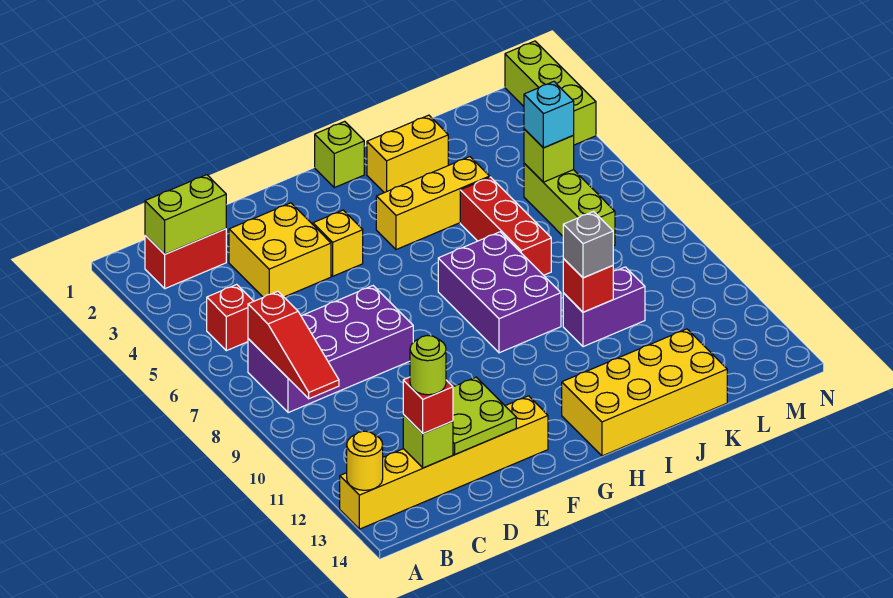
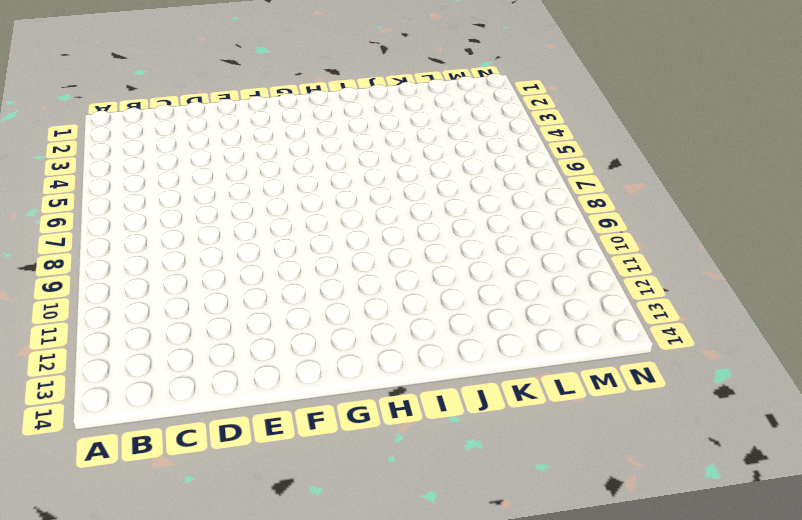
none -> yellow brick A13:F13 level 1
none -> red brick B2:C2 level 1
none -> red brick B5 level 1

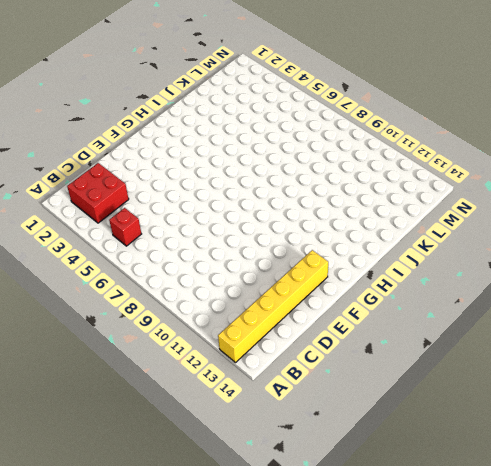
red brick B2:C3 level 1 -> red brick B2:C2 level 1
none -> purple brick B7:E8 level 1
none -> yellow brick D3:E4 level 1
none -> yellow brick F4 level 1

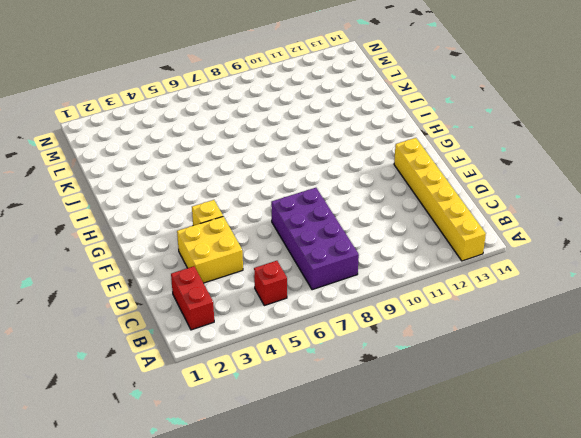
none -> lime brick H1 level 1
none -> yellow brick H4:J4 level 1
none -> purple brick H7:I9 level 1

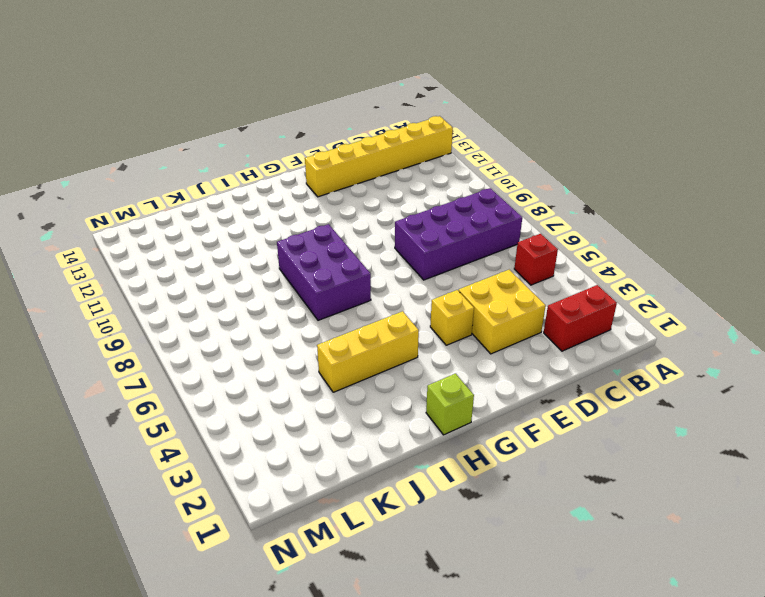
none -> yellow brick H13:K14 level 1
none -> yellow brick I2:J2 level 1
none -> red brick J5:J7 level 1

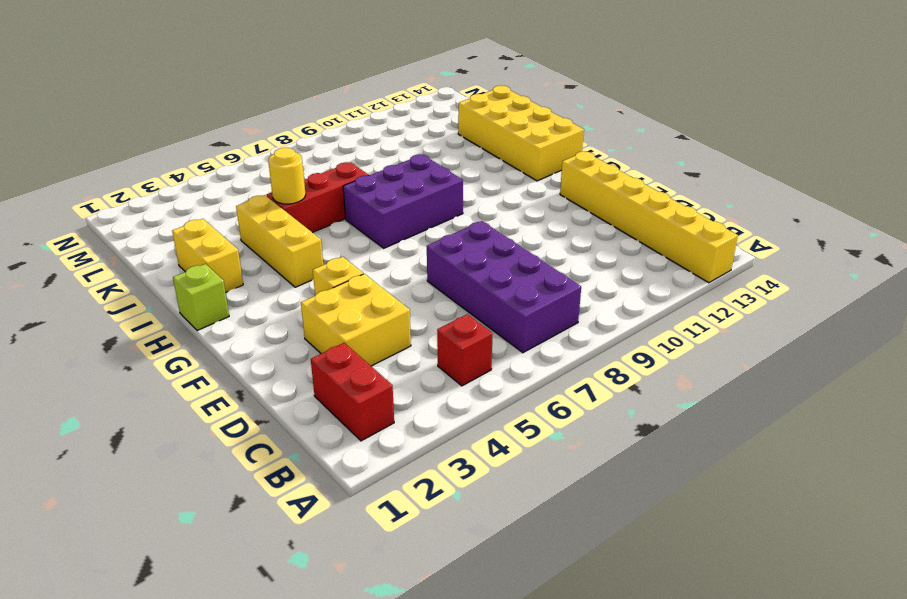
yellow round brick J5 level 2 -> yellow round brick A13 level 2
none -> purple brick J10:K10 level 1
none -> lime brick L5:L7 level 1
none -> lime brick N1:N3 level 1

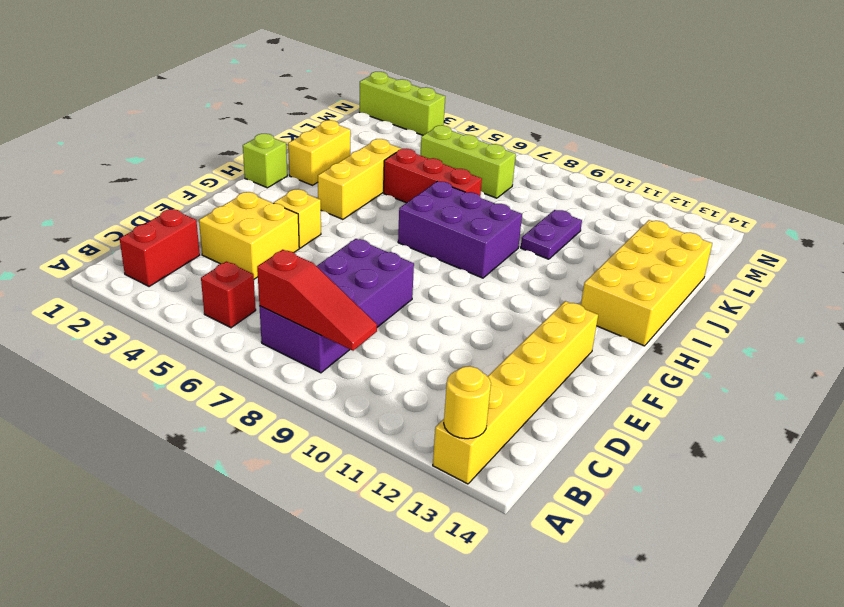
purple plate J10:K10 level 1 -> purple brick J10:K10 level 1
none -> lime brick B2:C2 level 2
none -> lime brick C13 level 2
none -> lime plate D12:E13 level 2

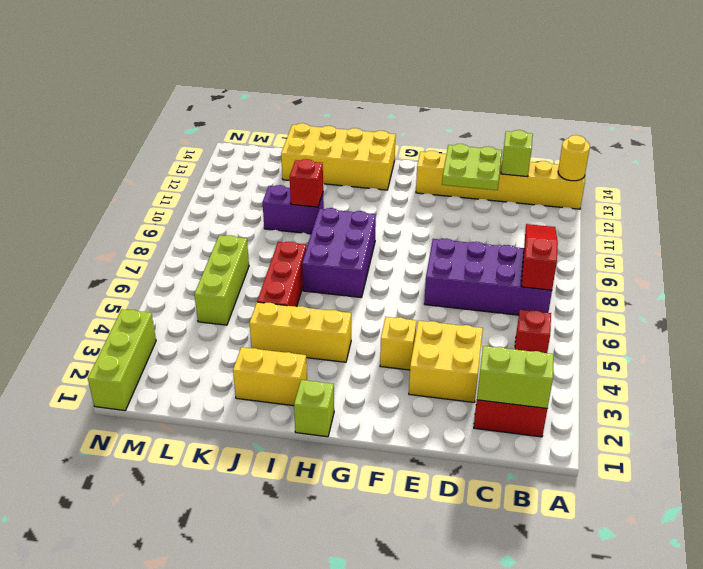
none -> lime brick L5 level 2
none -> red brick C13 level 3
none -> grey brick J10 level 3

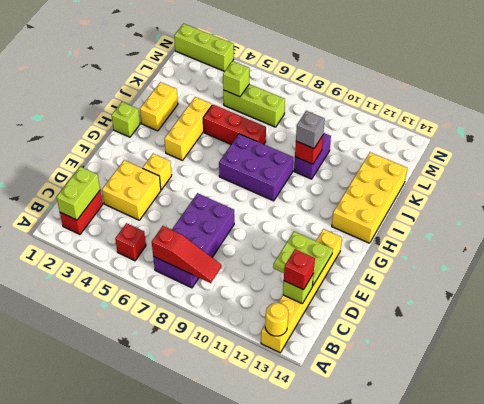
none -> cyan brick L5 level 3
none -> lime round brick C13 level 4

